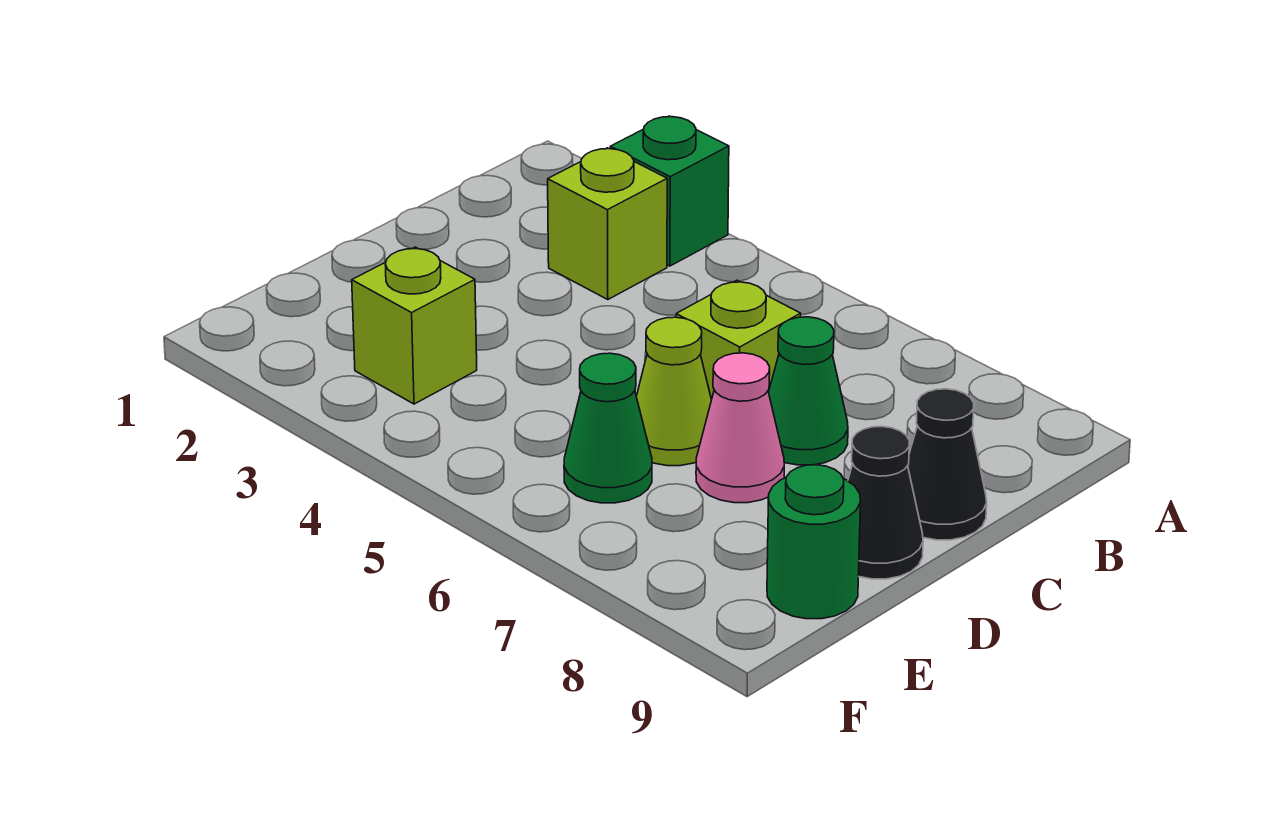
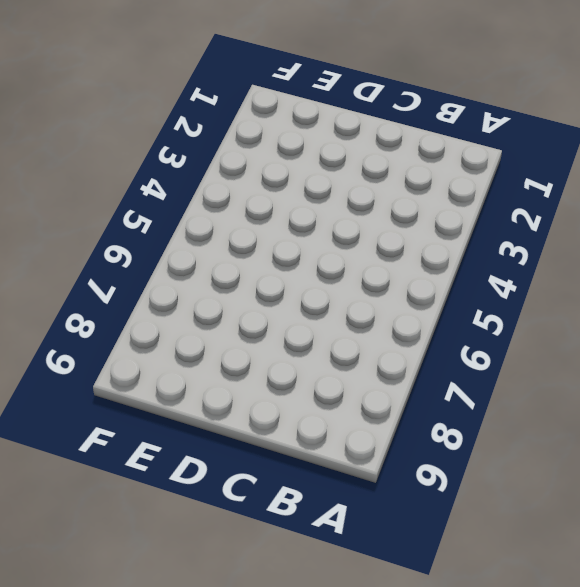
none -> green brick A3 level 1
none -> lime brick B3 level 1

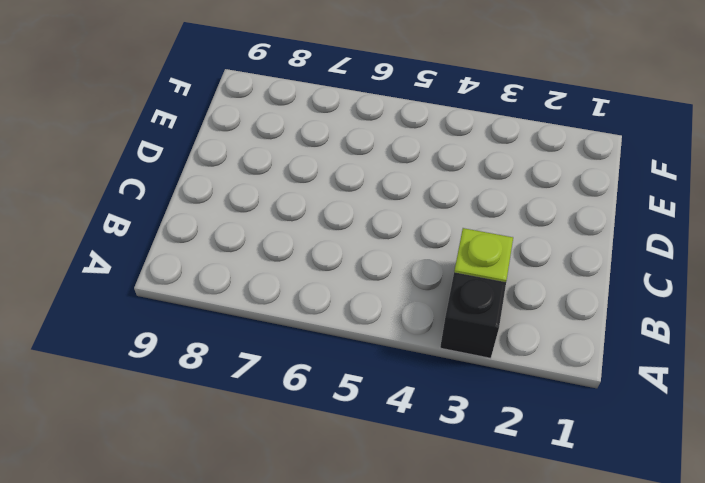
black brick A3 level 1 -> green brick A3 level 1
none -> lime brick C6 level 1
none -> green cone C7 level 1

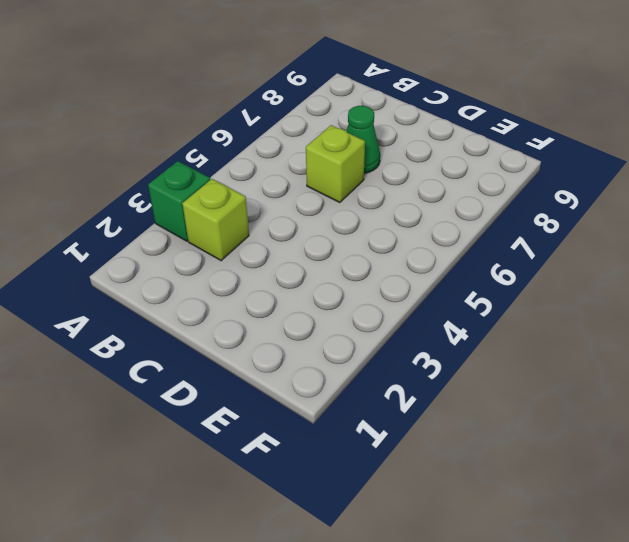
none -> black cone C9 level 1
none -> lime cone D6 level 1

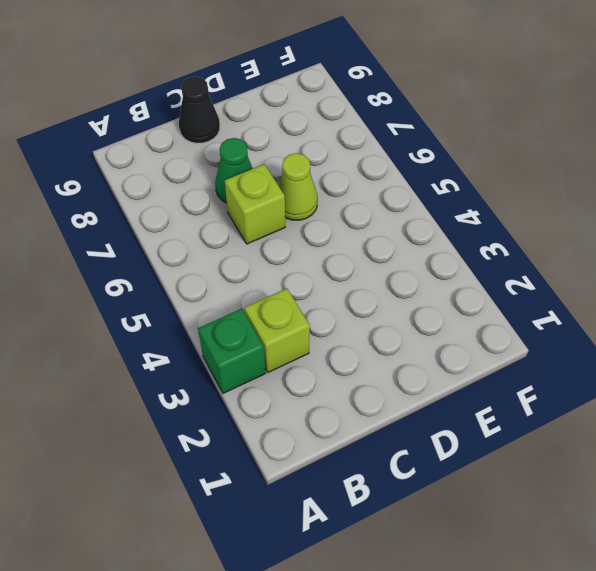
none -> pink cone D7 level 1
none -> black cone D9 level 1

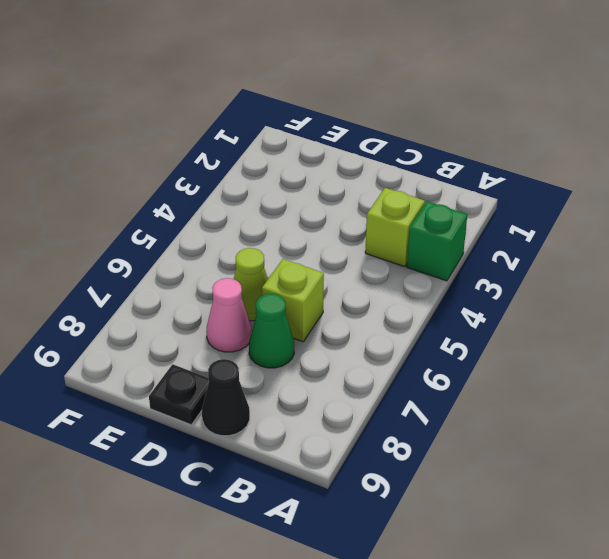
black plate D9 level 1 -> black cone D9 level 1
none -> lime brick E3 level 1
none -> green cone E6 level 1

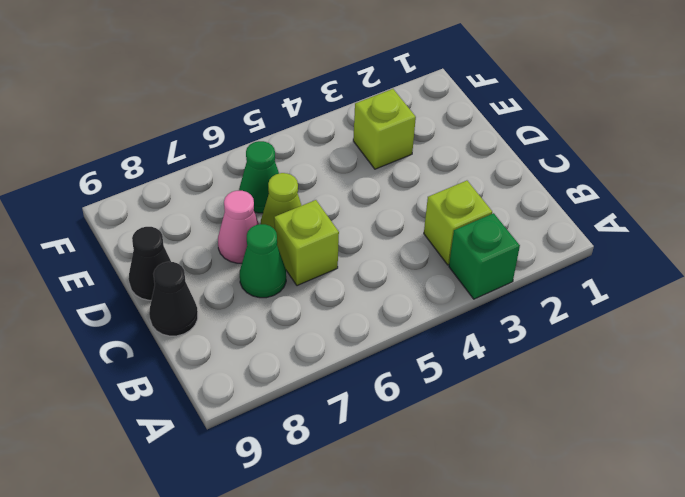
none -> green round brick E9 level 1

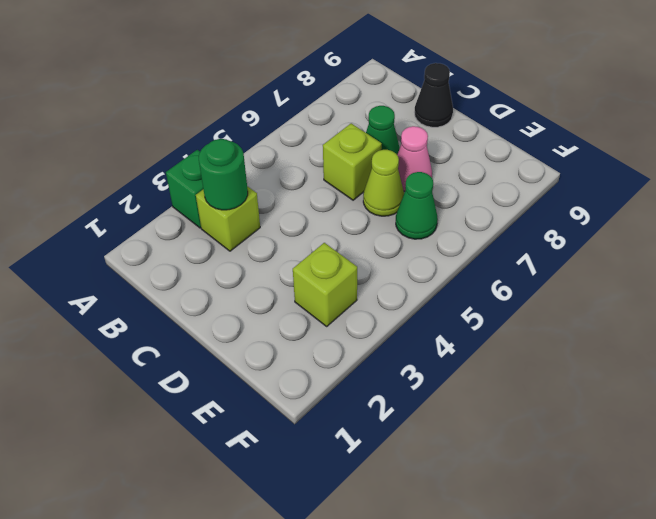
green round brick B3 level 2 -> green round brick E9 level 1
none -> black cone D9 level 1

